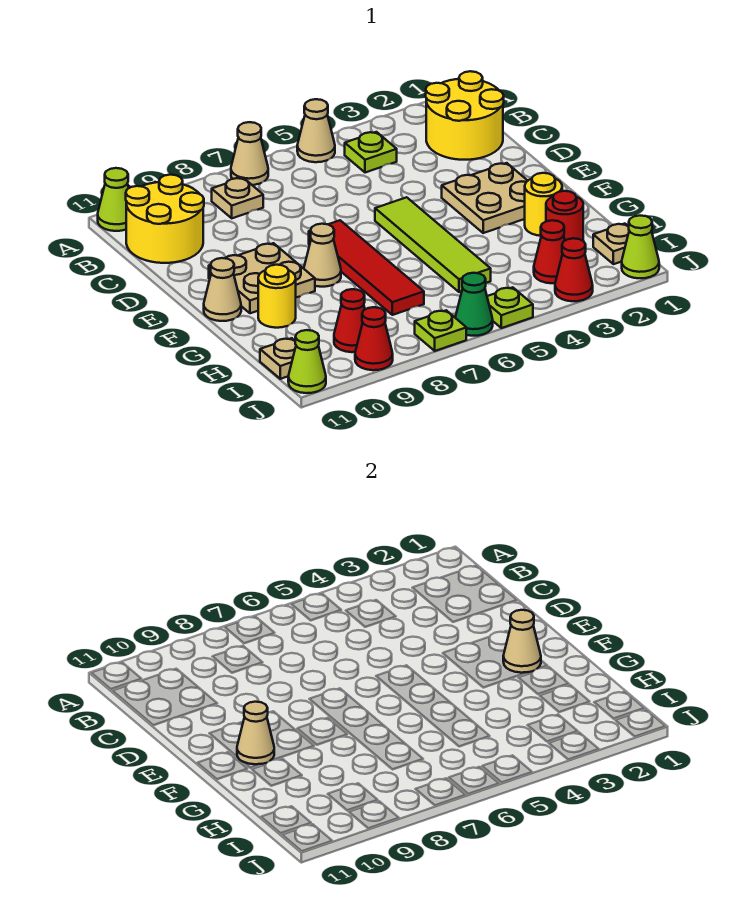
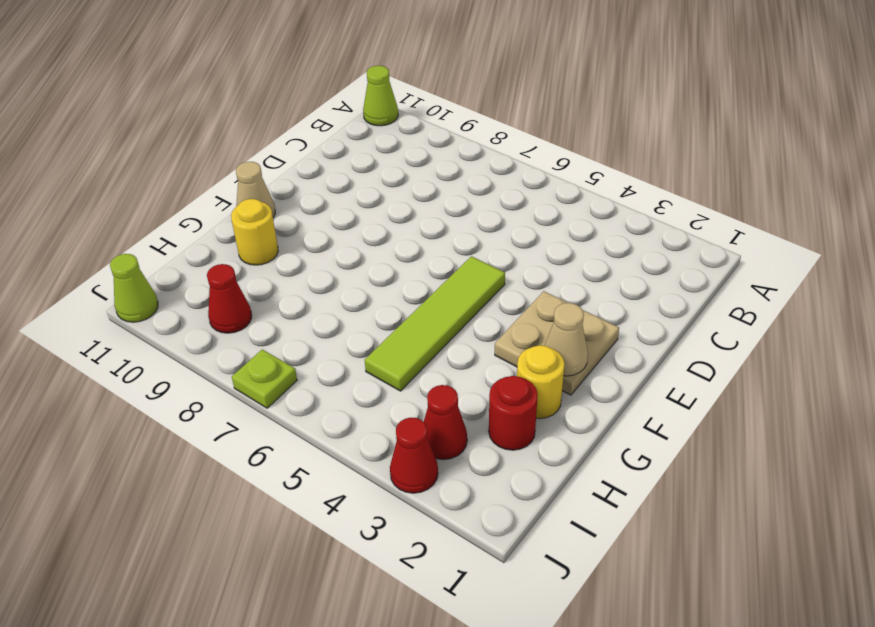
none -> tan cone A5 level 1
none -> tan cone A7 level 1
none -> yellow round brick B1:C2 level 1

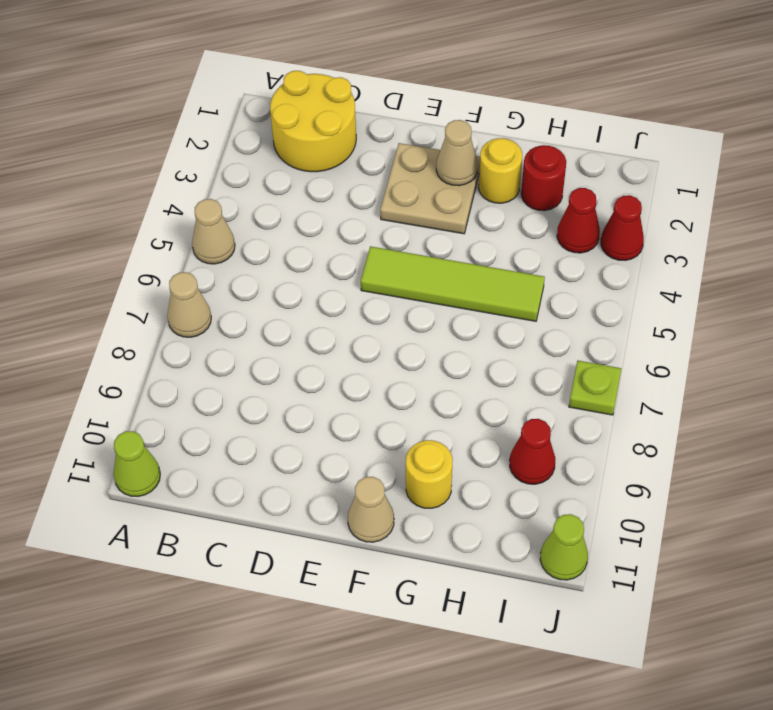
none -> lime plate B4 level 1
none -> tan plate B8 level 1
none -> yellow round brick B10:C11 level 1

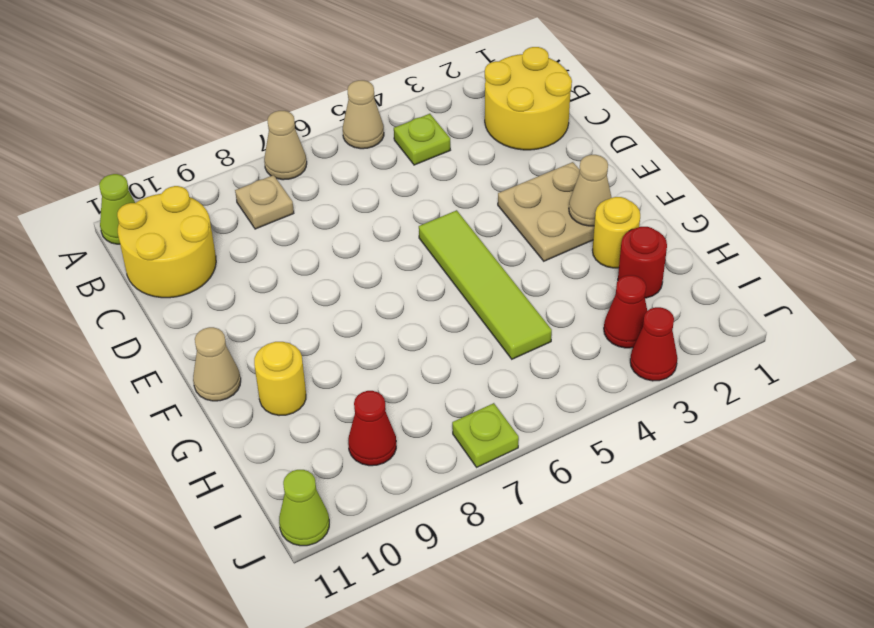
none -> red tile E7:H7 level 1
none -> tan plate E9:F10 level 1
none -> tan cone F8 level 1

